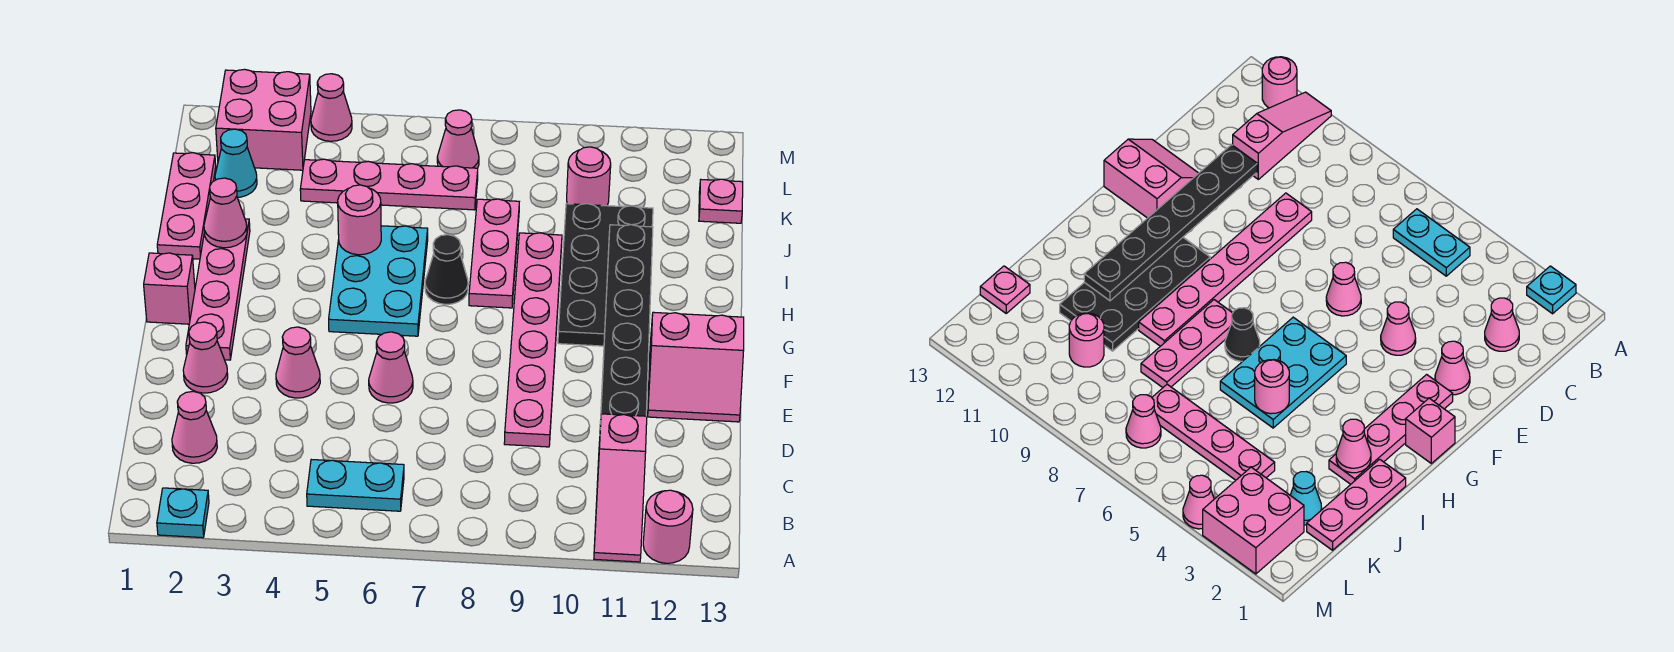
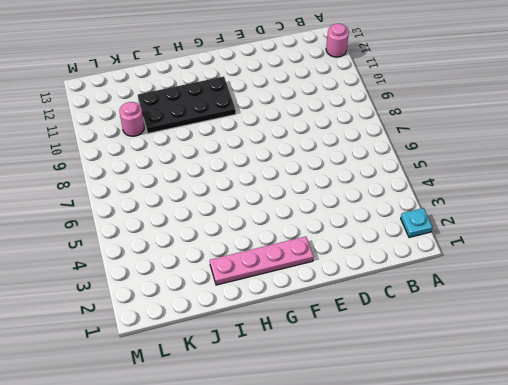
none -> pink slope A11:C11 level 1 top C
none -> cyan plate B5:B6 level 1
none -> pink cone C2 level 1

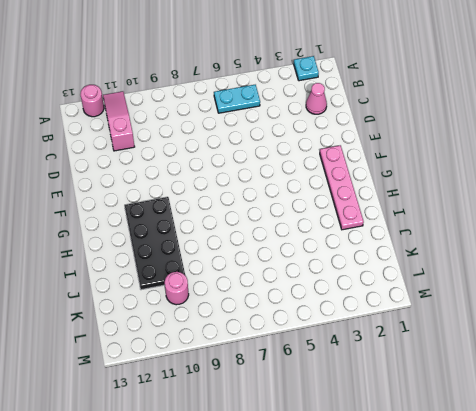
none -> pink plate D9:I9 level 1
none -> pink cone E2 level 1
none -> pink cone E4 level 1

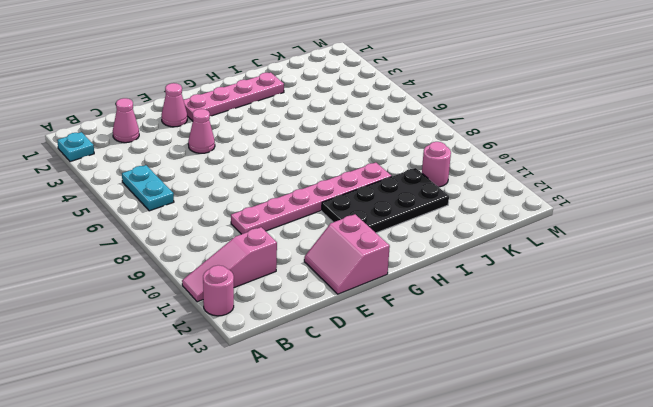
none -> pink cone E6 level 1
none -> pink brick G1 level 1
none -> cyan plate G5:I6 level 1

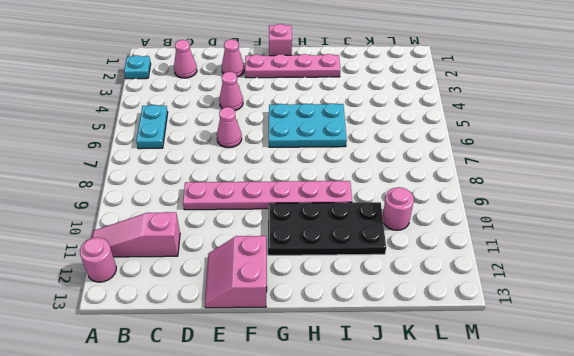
none -> black cone H7 level 1
none -> pink plate H8:J8 level 1
none -> pink plate I1:K1 level 1

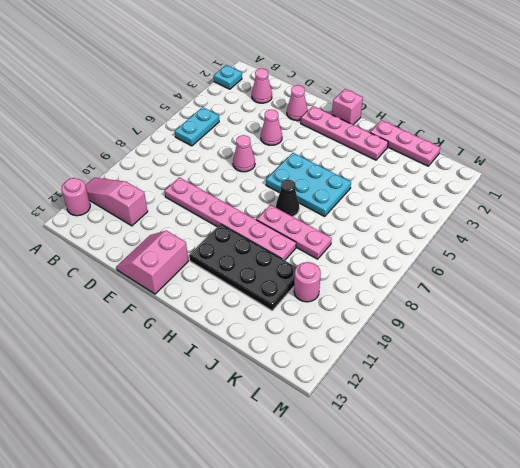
none -> cyan cone K2 level 1
none -> pink plate K4:K7 level 1
none -> pink plate K13 level 1

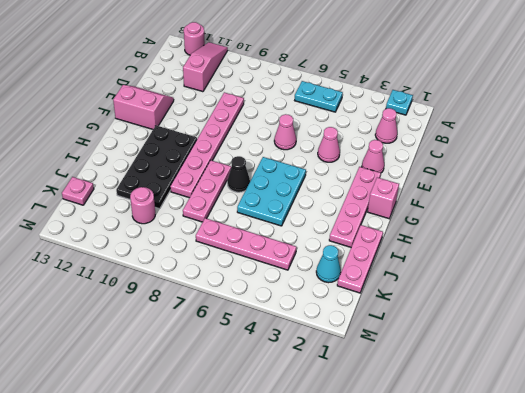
none -> pink brick L2:M3 level 1
none -> pink cone L7 level 1
none -> pink cone M4 level 1

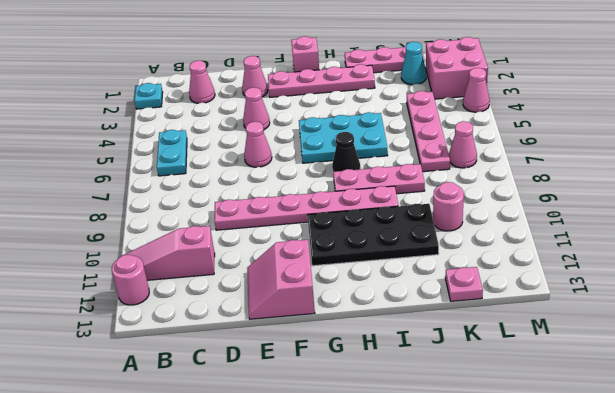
none -> black plate D11:I11 level 2
none -> pink cone I2 level 2
none -> pink round brick I5 level 2

